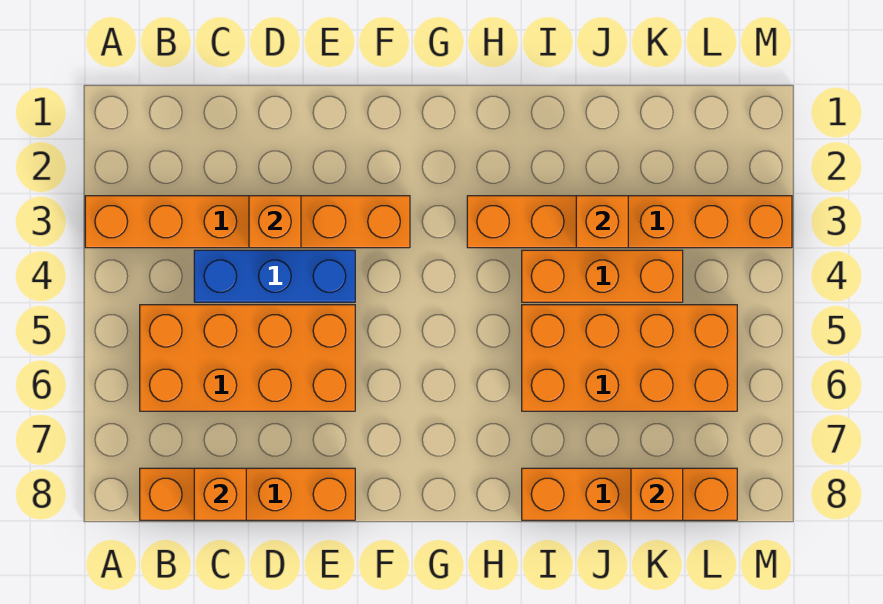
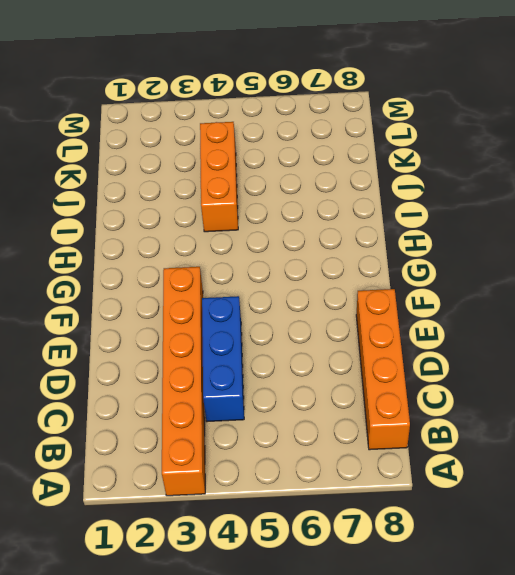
none -> orange brick B5:E6 level 1
none -> orange brick H3:M3 level 1
none -> orange brick I5:L6 level 1

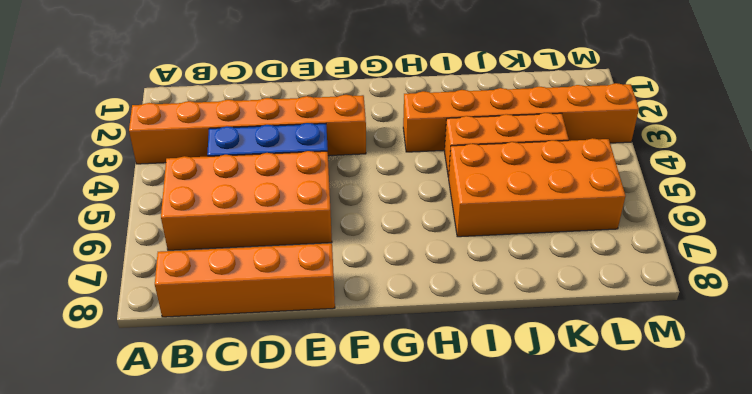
none -> orange brick I8:L8 level 1
none -> orange brick C8 level 2
none -> orange brick D3 level 2

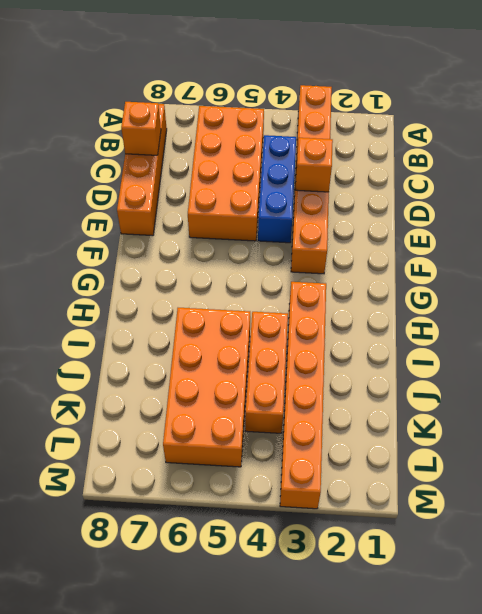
none -> orange brick I8:L8 level 1
none -> orange brick J3 level 2
none -> orange brick K8 level 2

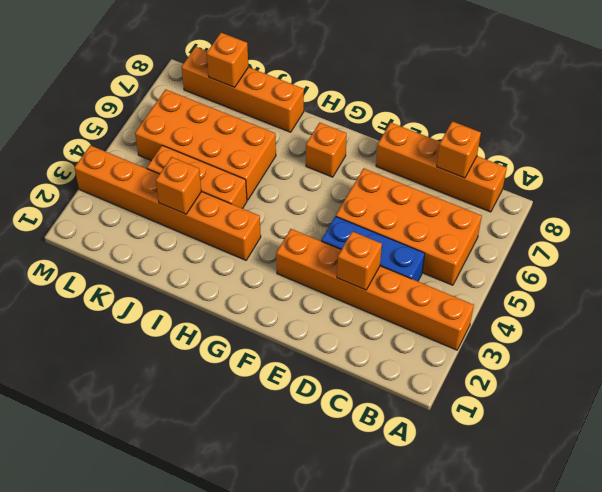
orange brick G7 level 1 -> none

